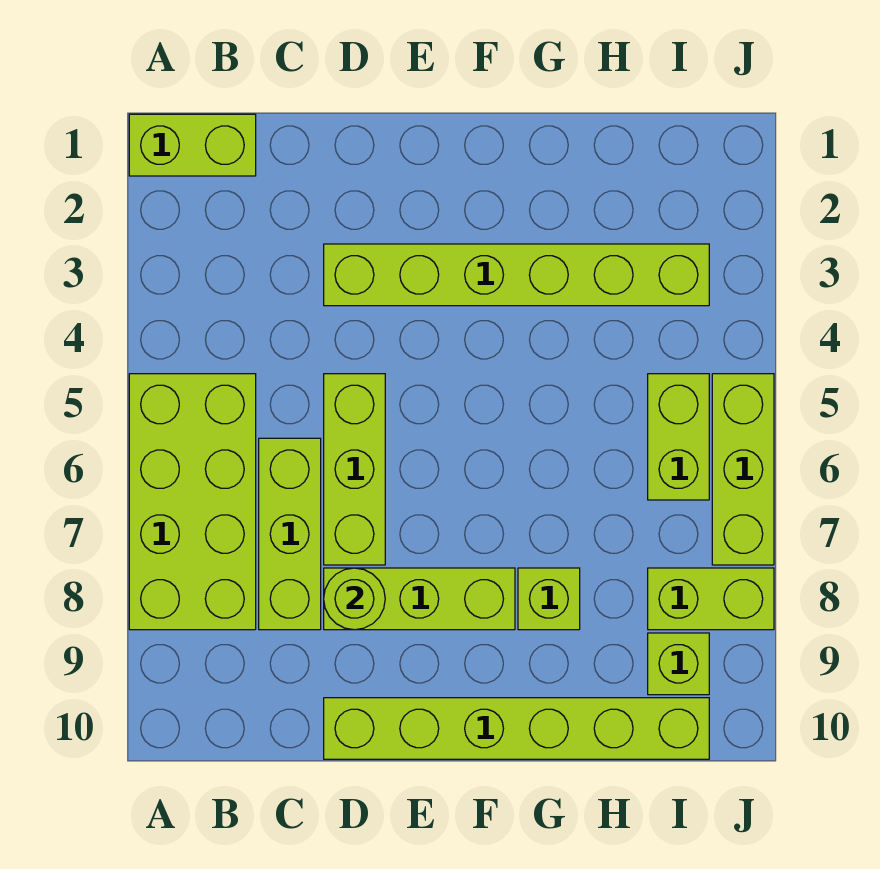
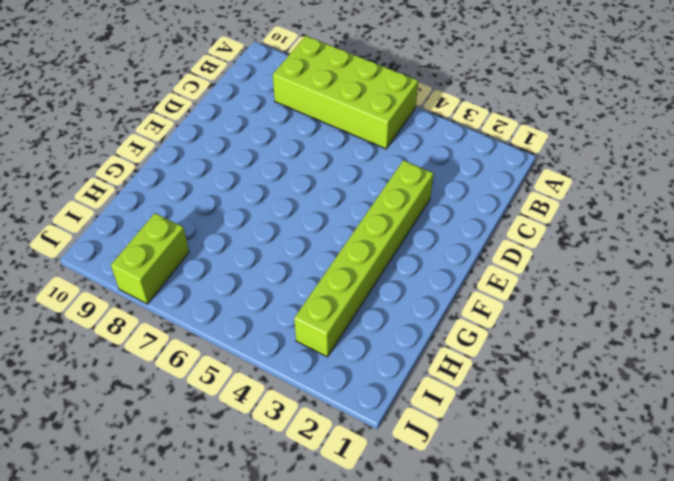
none -> lime brick A1:B1 level 1
none -> lime brick C6:C8 level 1
none -> lime brick D5:D7 level 1

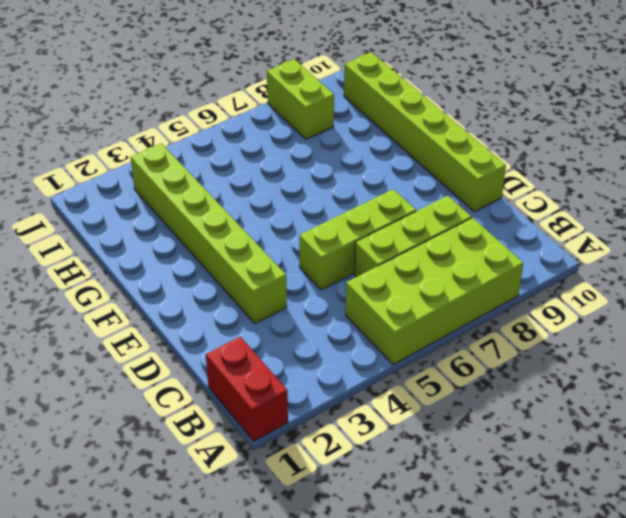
red brick A1:B1 level 1 -> lime brick A1:B1 level 1
none -> lime brick D8:F8 level 1
none -> lime brick G8 level 1
none -> lime brick I5:I6 level 1

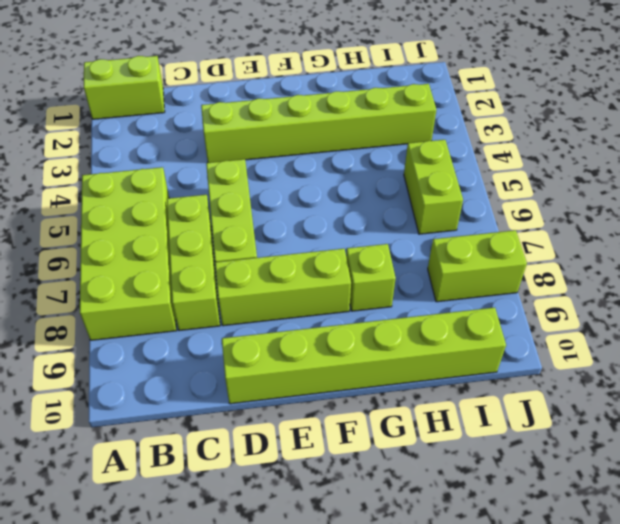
none -> lime brick I9 level 1
none -> lime brick J5:J7 level 1
none -> lime round brick D8 level 2

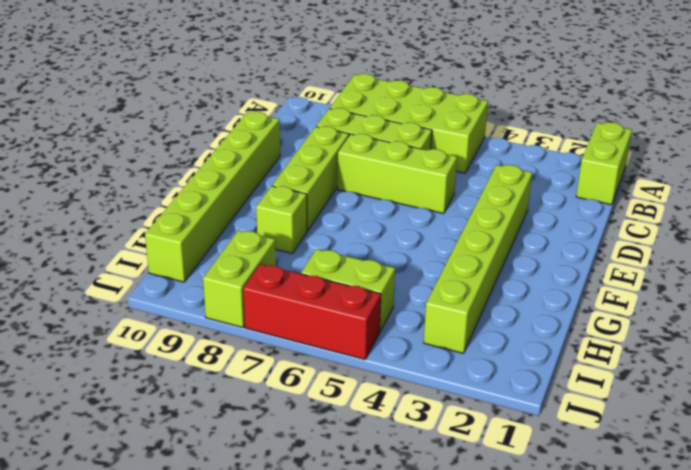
red brick J5:J7 level 1 -> lime brick J5:J7 level 1
none -> lime brick I9 level 1
none -> lime round brick D8 level 2

